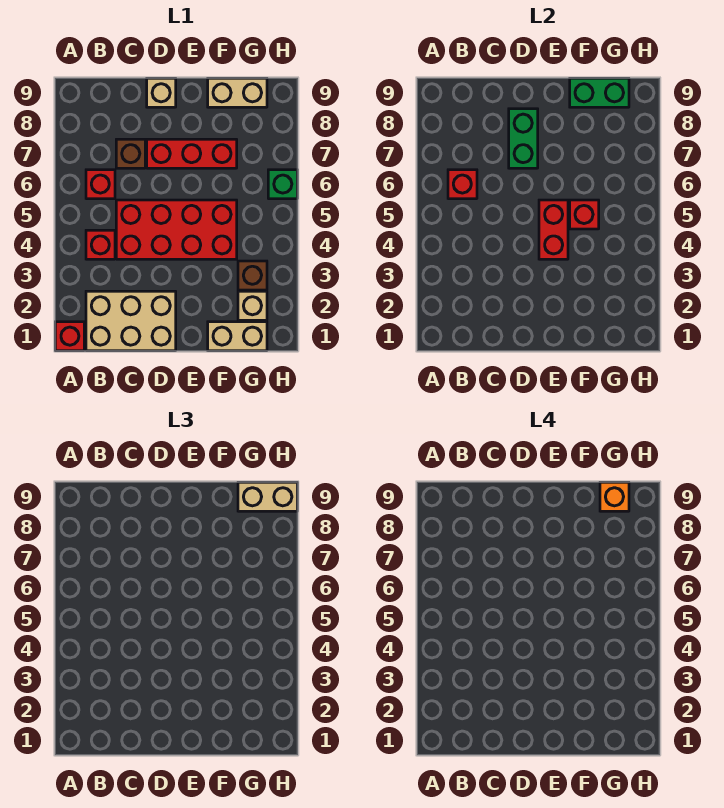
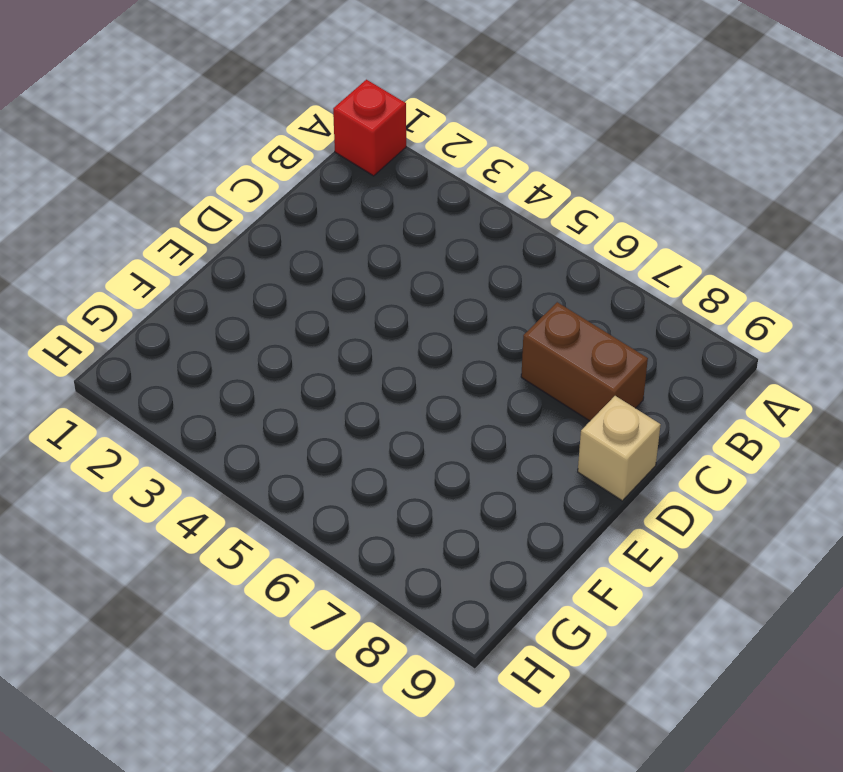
brown brick C7:C8 level 1 -> brown brick C7 level 1
none -> tan brick B1:D2 level 1
none -> red brick B4 level 1
none -> red brick B6 level 1

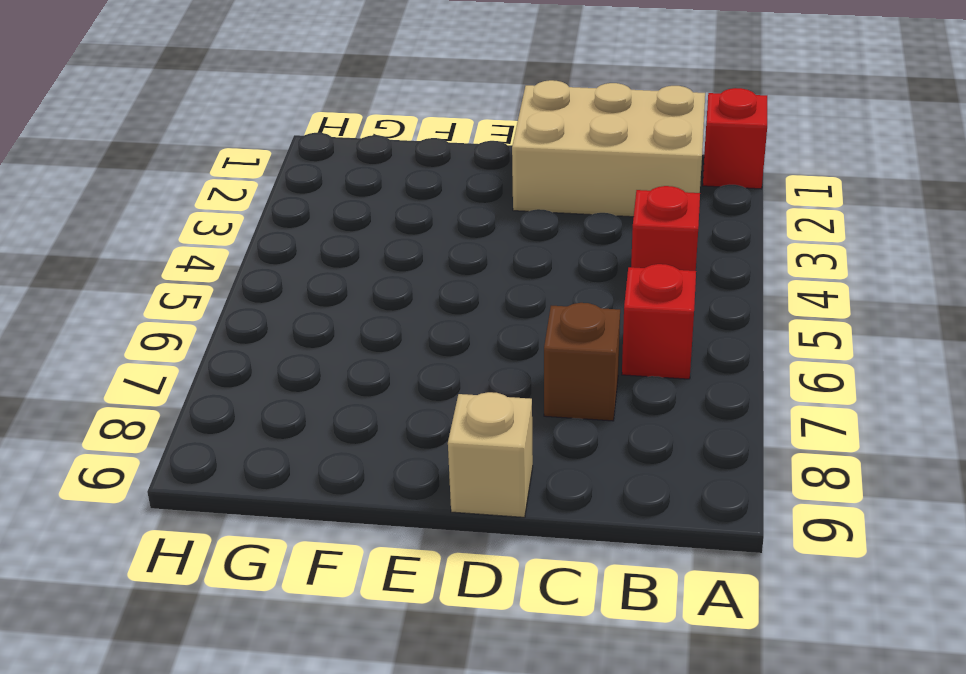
none -> red brick C4:F5 level 1
none -> red brick D7:F7 level 1
none -> tan brick F1:G1 level 1

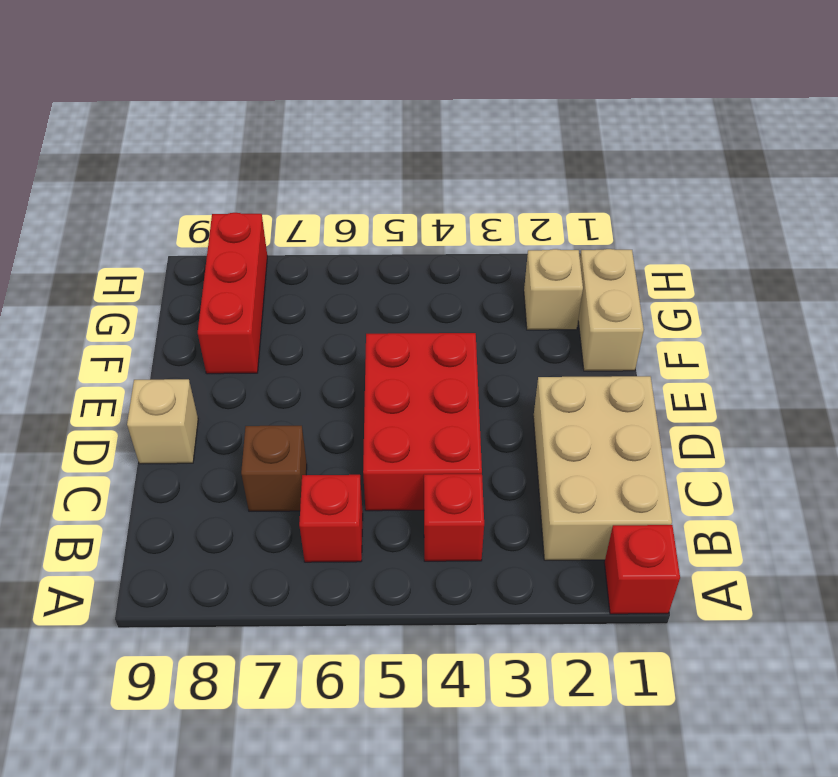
red brick C4:E5 level 1 -> red brick C4:F5 level 1
red brick F8:H8 level 1 -> red brick D7:F7 level 1
none -> tan brick F9:G9 level 1
none -> brown brick G3 level 1
none -> green brick H6 level 1

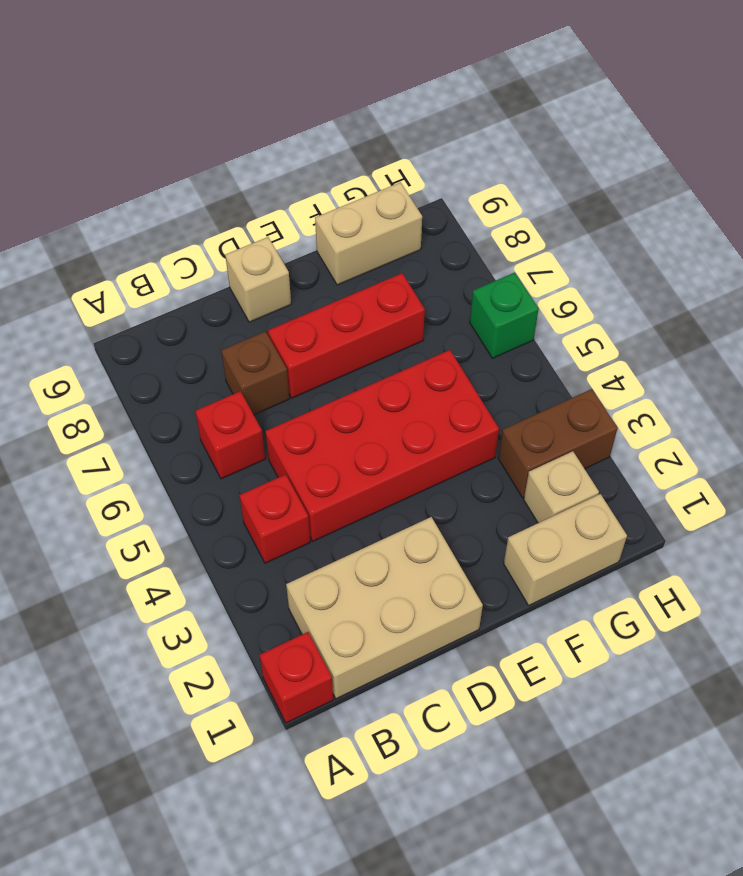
brown brick G3:H3 level 1 -> brown brick G3 level 1
none -> red brick B6 level 2
none -> green brick D7:D8 level 2
none -> red brick E4:E5 level 2

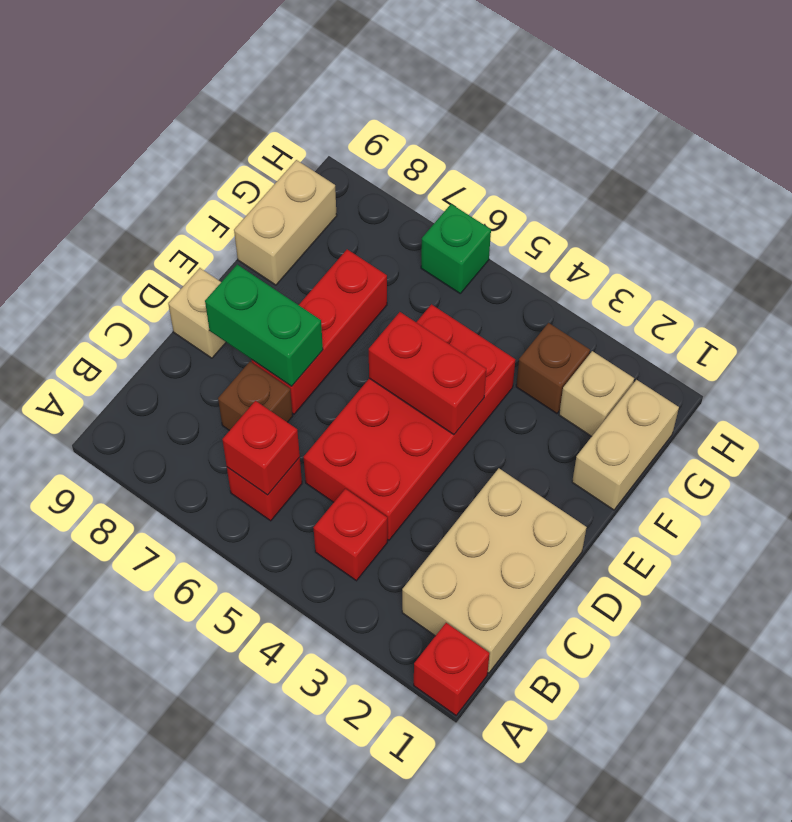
none -> red brick F5 level 2
none -> green brick F9:G9 level 2
none -> tan brick G9:H9 level 3

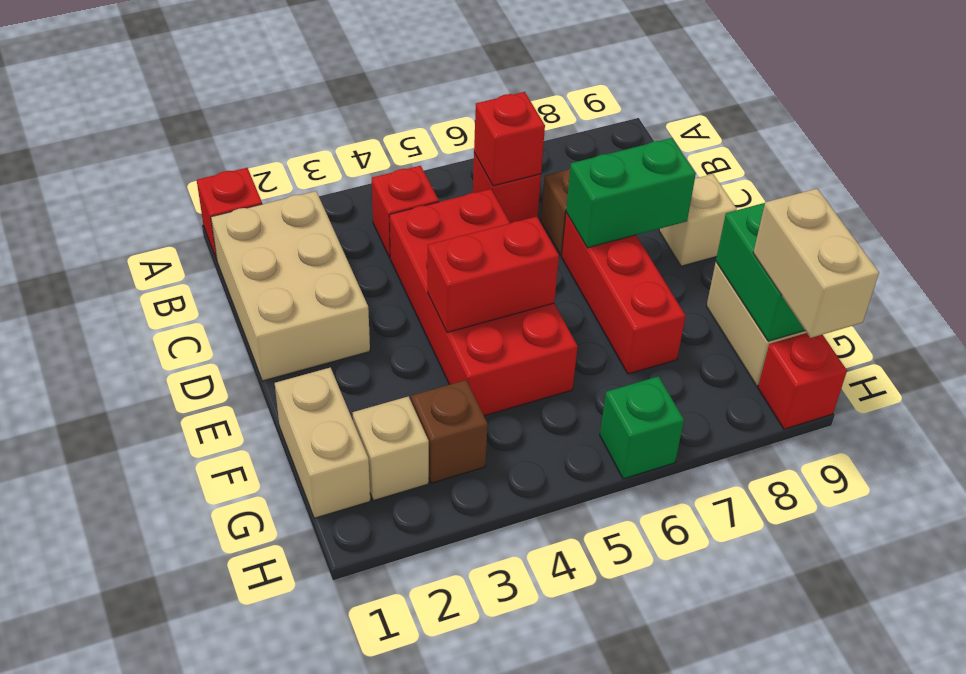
red brick H9 level 1 -> red brick F5 level 2
none -> orange brick G9 level 4

